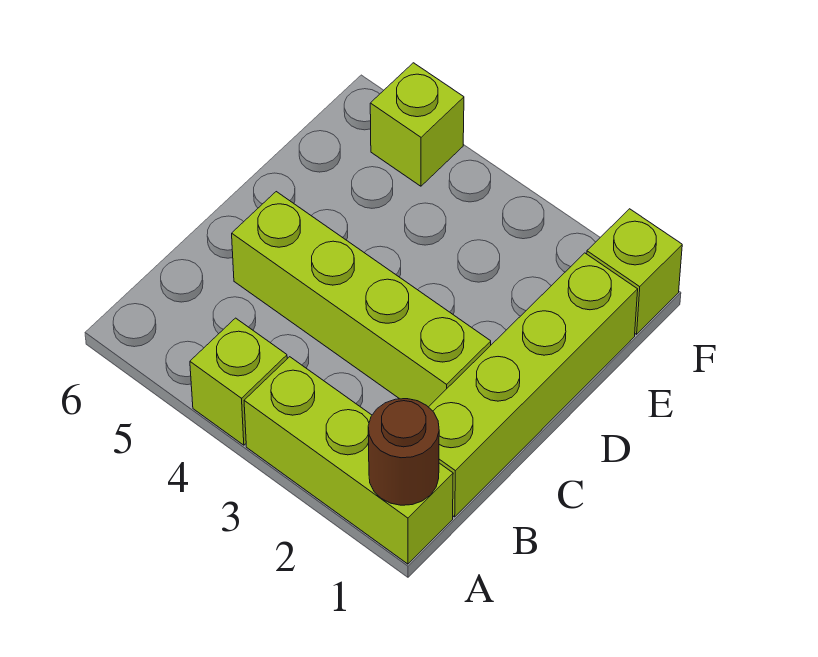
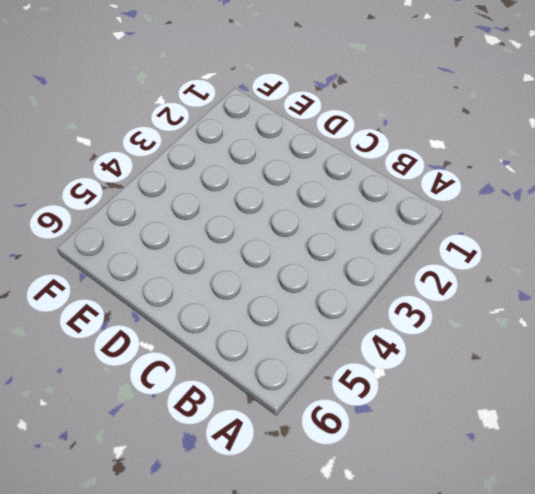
none -> lime brick A1:A3 level 1
none -> lime brick A4 level 1

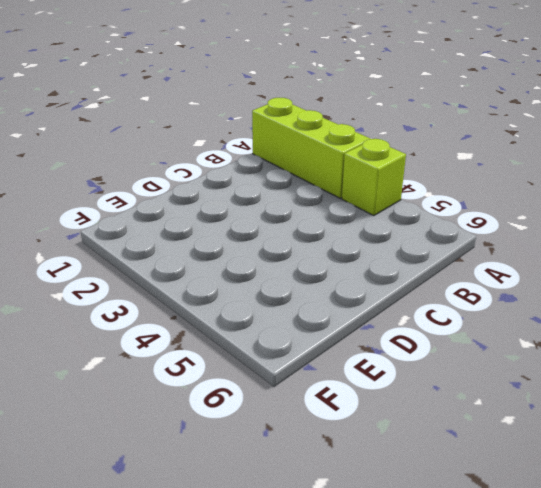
none -> lime brick B1:E1 level 1
none -> lime brick C2:C5 level 1

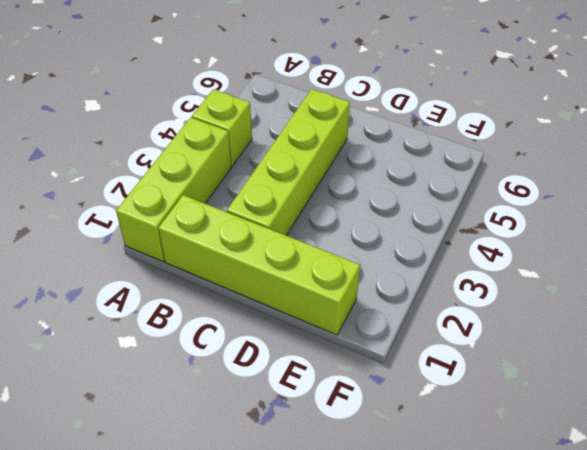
none -> lime brick F1 level 1
none -> lime brick F5 level 1

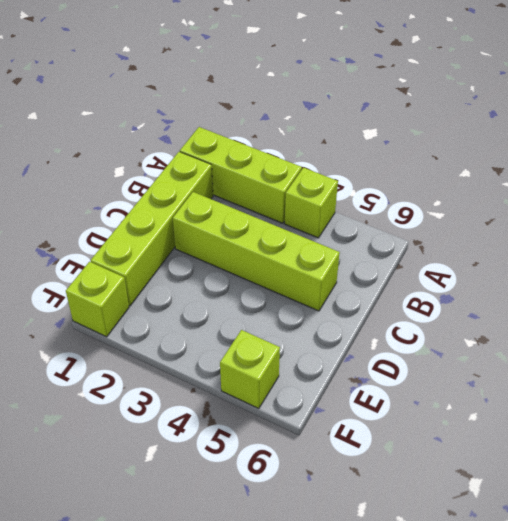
none -> brown round brick A1 level 2

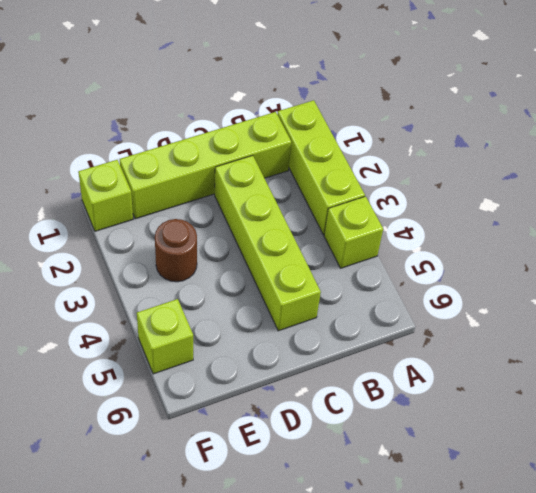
brown round brick E3 level 1 -> brown round brick A1 level 2

